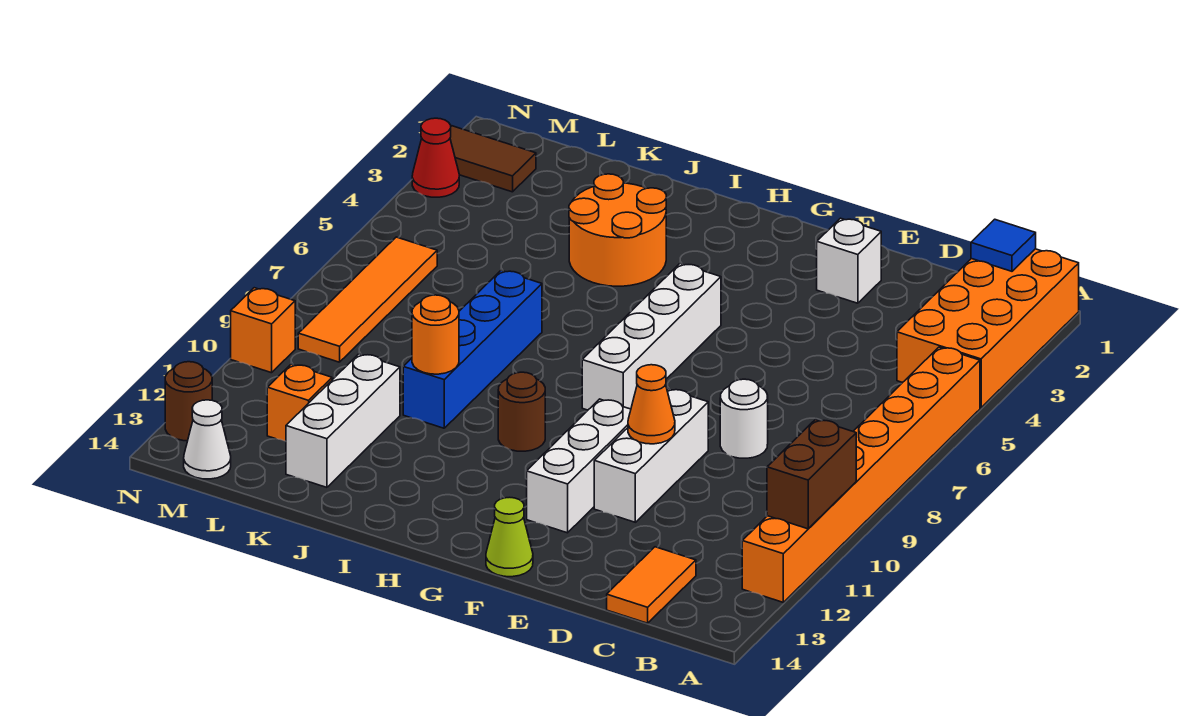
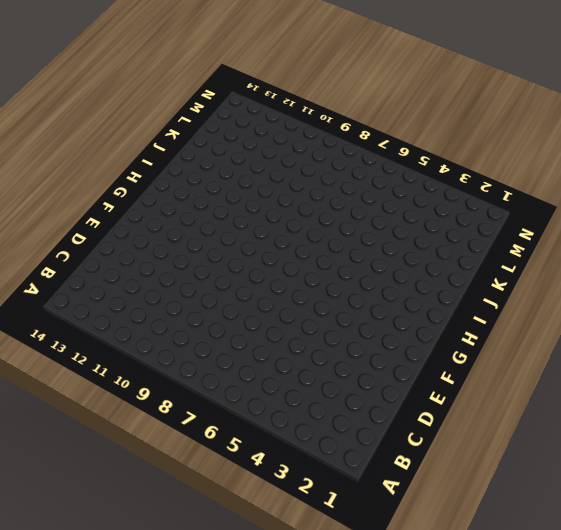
none -> orange brick A1:B4 level 1
none -> orange brick A5:A12 level 1
none -> orange tile C13:C14 level 1

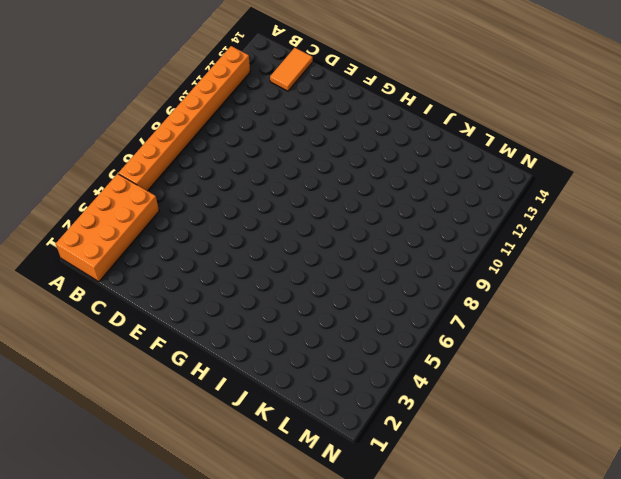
none -> white round brick D8 level 1
none -> white brick E2 level 1
none -> white brick E9:E11 level 1

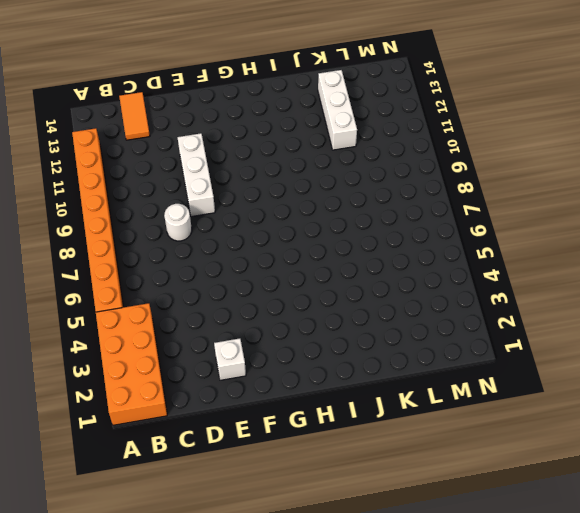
none -> white brick F10:F12 level 1
none -> lime cone F14 level 1
none -> white brick G5:G8 level 1

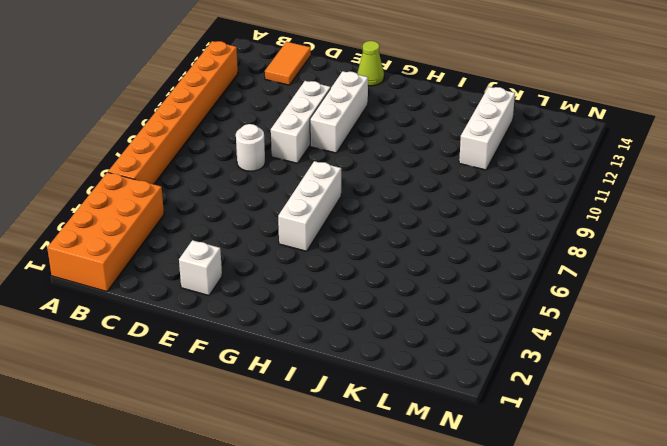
white brick G5:G7 level 1 -> white brick G5:G8 level 1
none -> brown round brick H10 level 1
none -> orange round brick I3:J4 level 1
none -> blue brick J7:J10 level 1

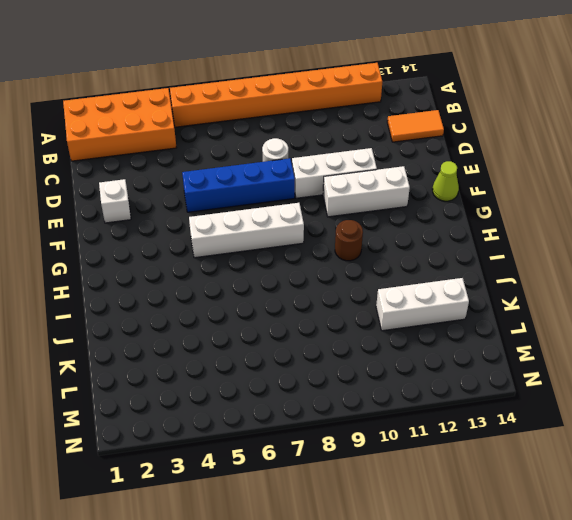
blue brick E5:E8 level 1 -> blue brick J7:J10 level 1
none -> orange round brick I3:J4 level 1
none -> orange brick L12 level 1
none -> brown tile M2:N2 level 1

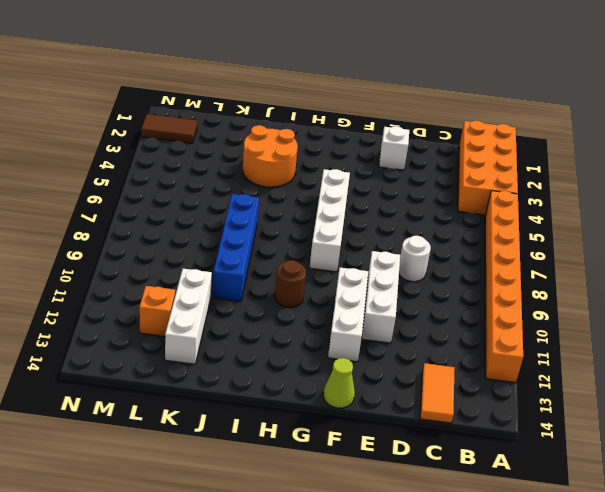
none -> orange tile M6:M9 level 1
none -> white cone M14 level 1
none -> red cone N3 level 1

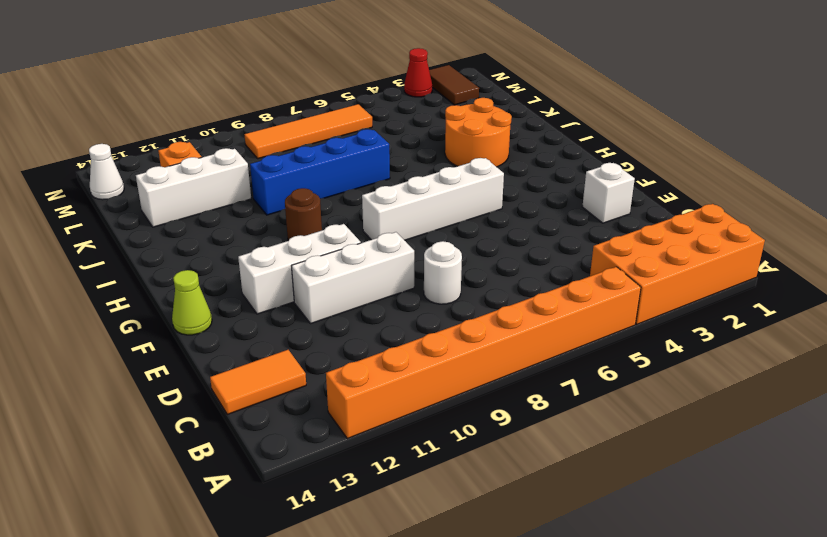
none -> orange brick N10 level 1
none -> brown round brick N13 level 1
none -> brown brick A10:A11 level 2

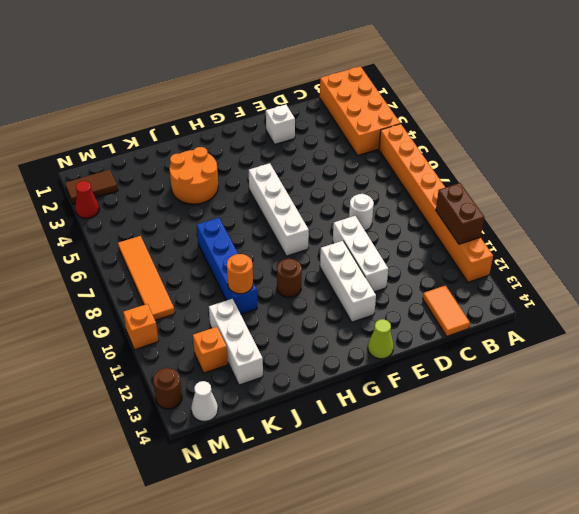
none -> blue tile B1 level 2
none -> orange cone E10 level 2

